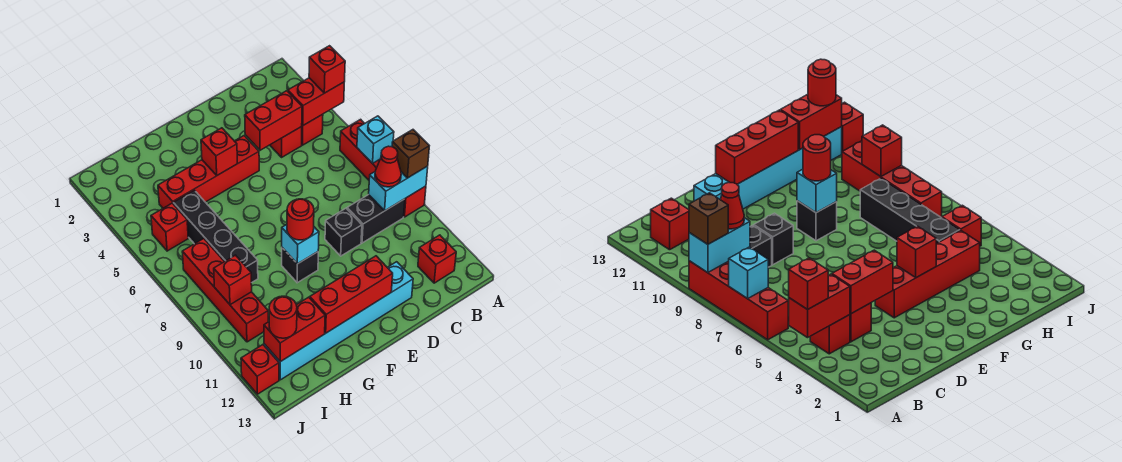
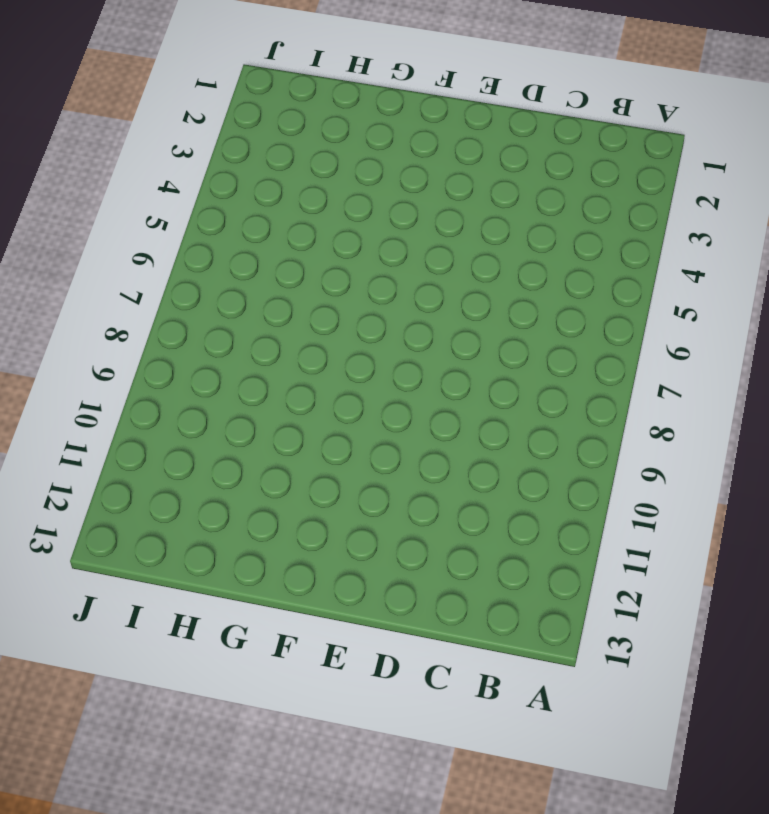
none -> red brick A6:A9 level 1
none -> red brick B4 level 1
none -> black brick B9:C9 level 1

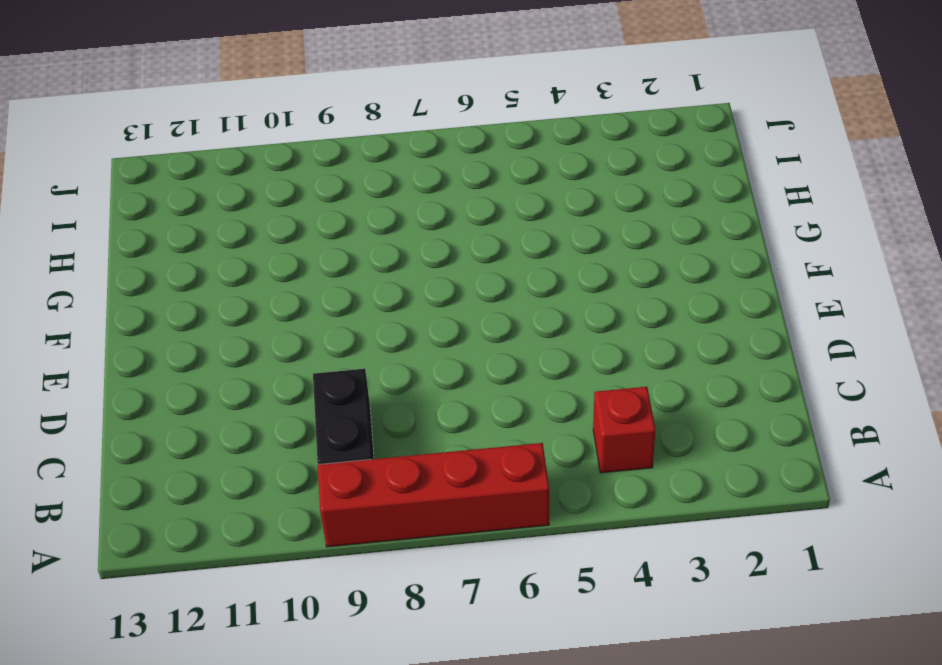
none -> red brick B12 level 1
none -> red brick C4 level 1
none -> black brick D9 level 1

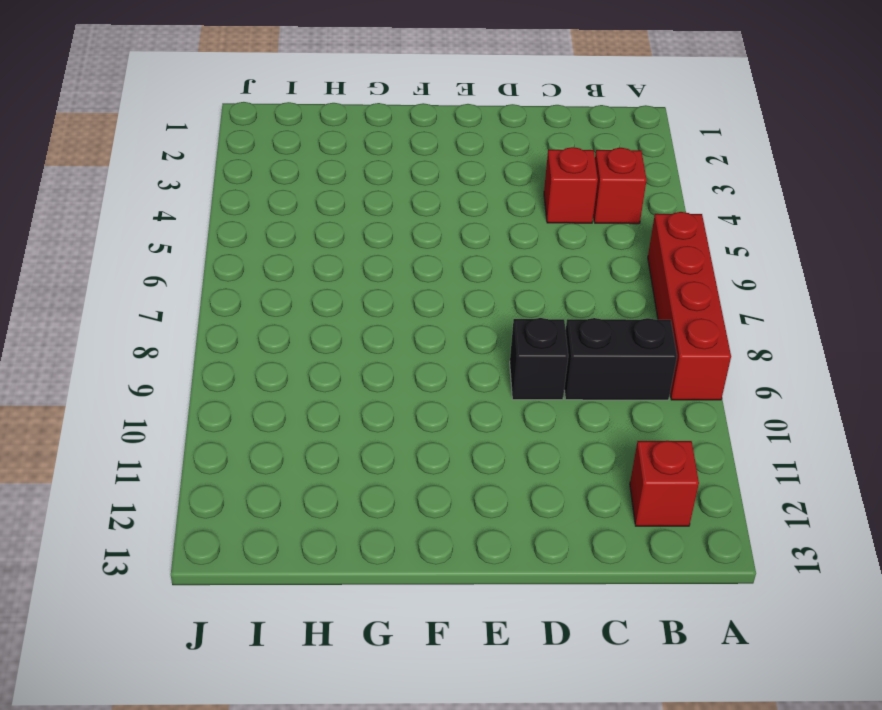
none -> cyan brick D12:I12 level 1
none -> red brick E4:H4 level 1
none -> black brick F9 level 1

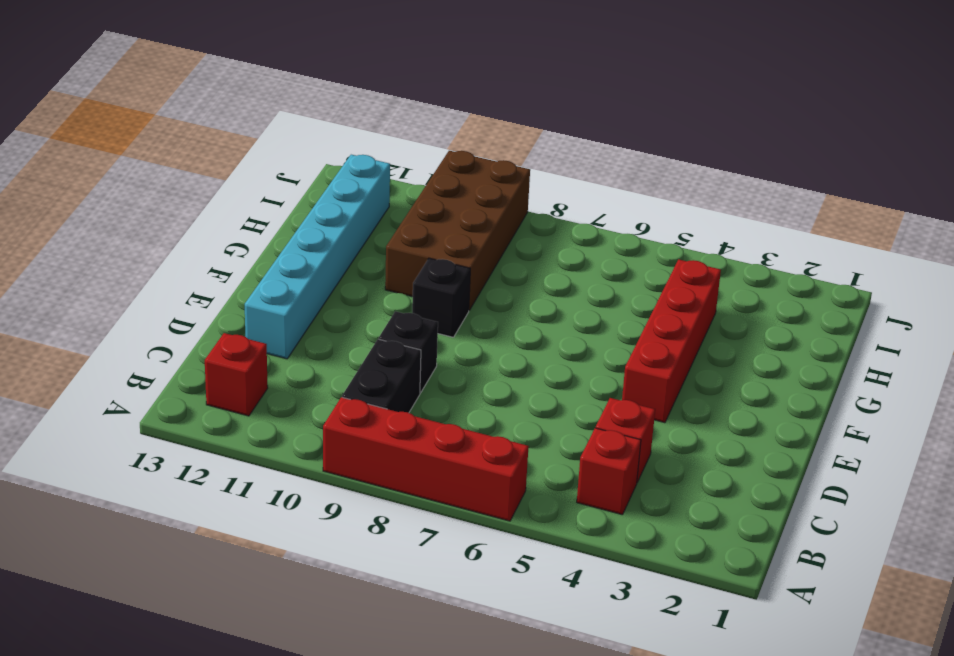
brown brick G9:J10 level 1 -> red brick I7:I10 level 1
none -> black brick H5:H8 level 1
none -> red brick I5 level 1
none -> red brick J12 level 1

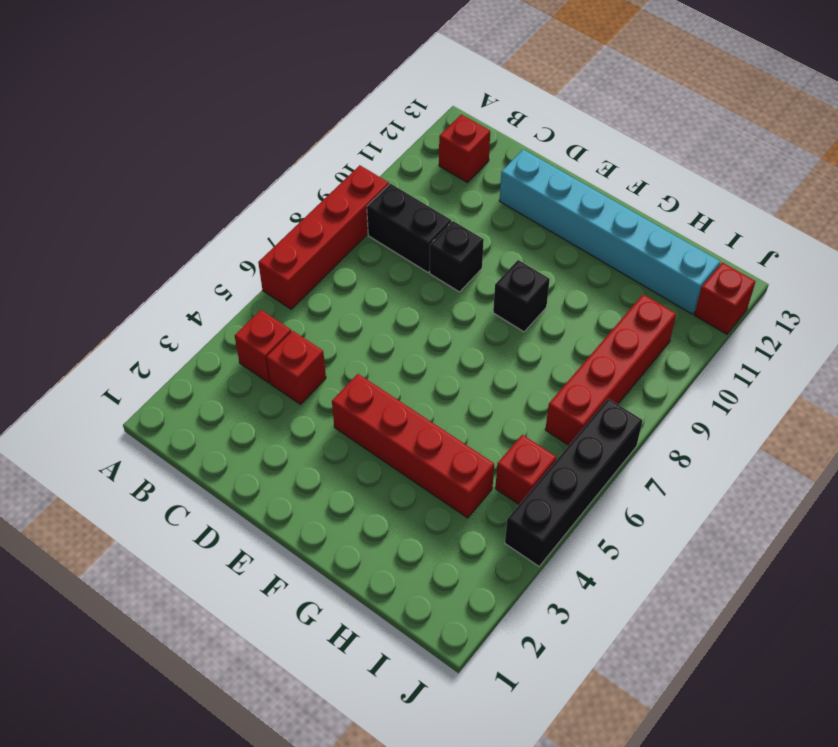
black brick J4:J7 level 1 -> black brick H5:H8 level 1
none -> red brick A4:B4 level 2
none -> cyan brick A7 level 2
none -> cyan brick A9:B9 level 2

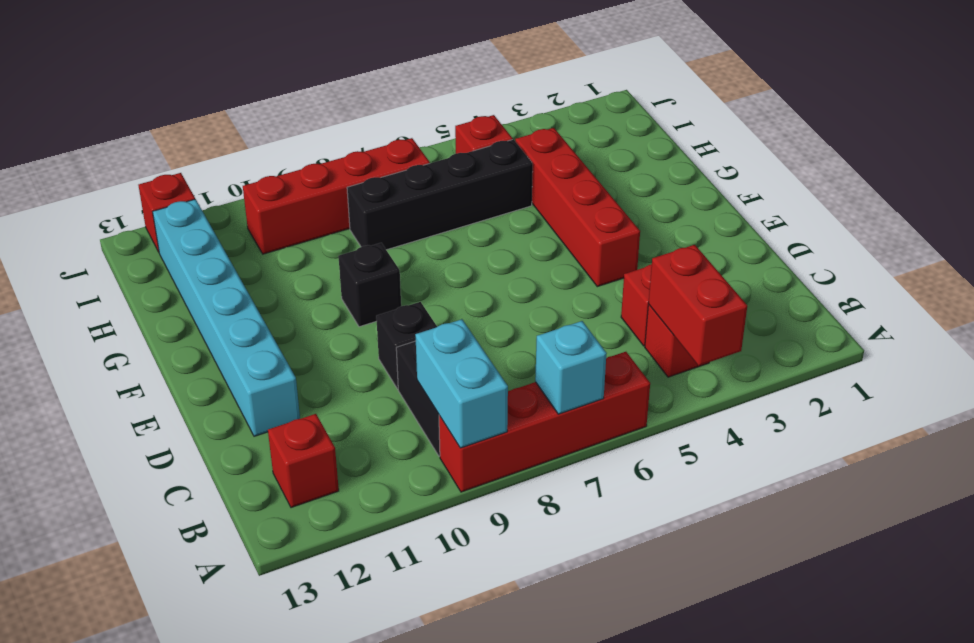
none -> red brick C4:D4 level 2
none -> red brick E12:G12 level 2
none -> red brick F4 level 2

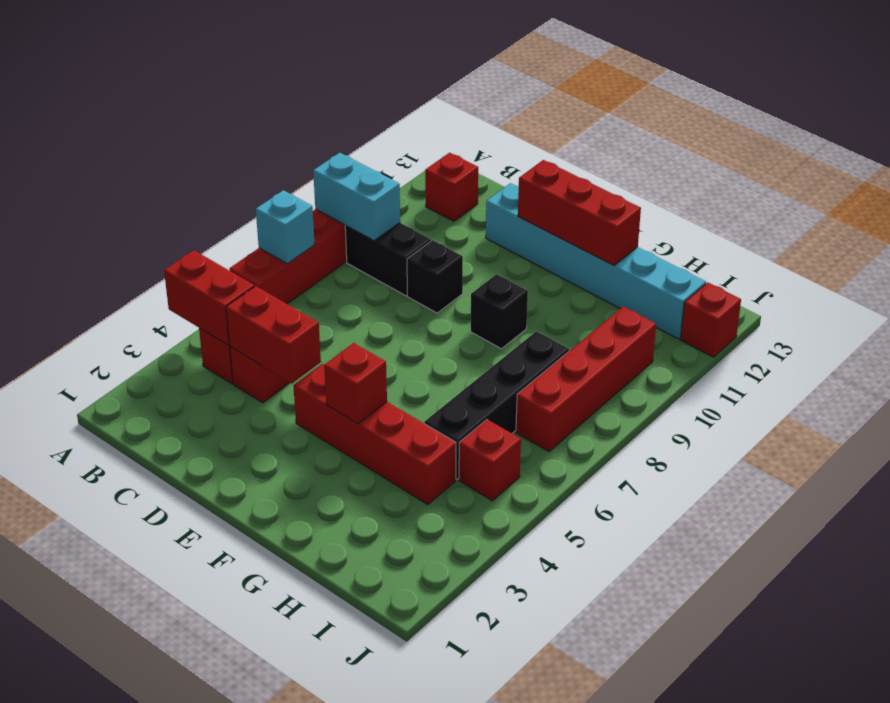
none -> cyan brick F9 level 2
none -> red brick H12:I12 level 2
none -> red brick I9 level 2

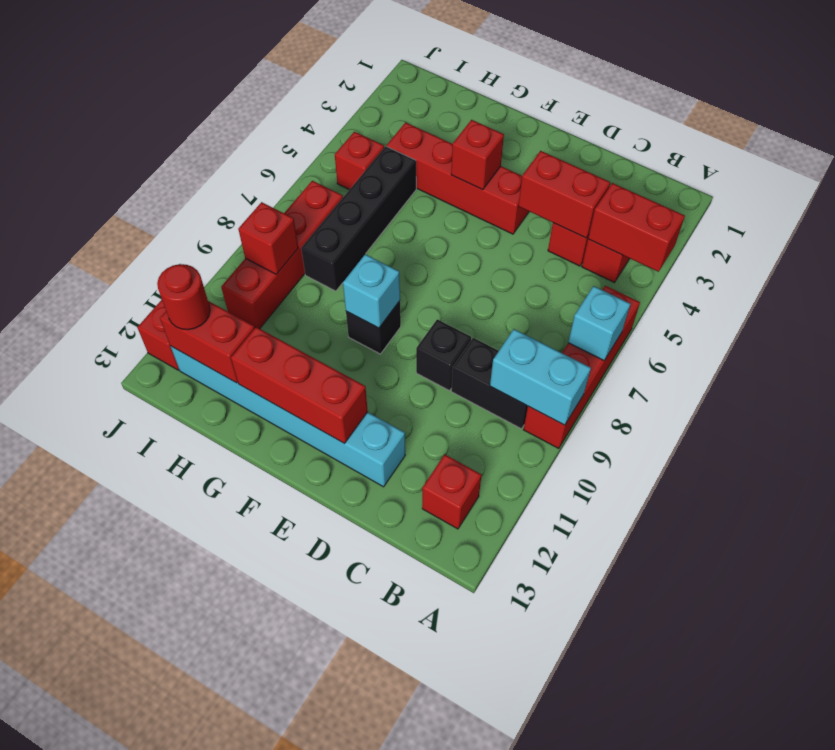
none -> red brick A4 level 3
none -> brown brick A9 level 3
none -> red cone B9 level 3

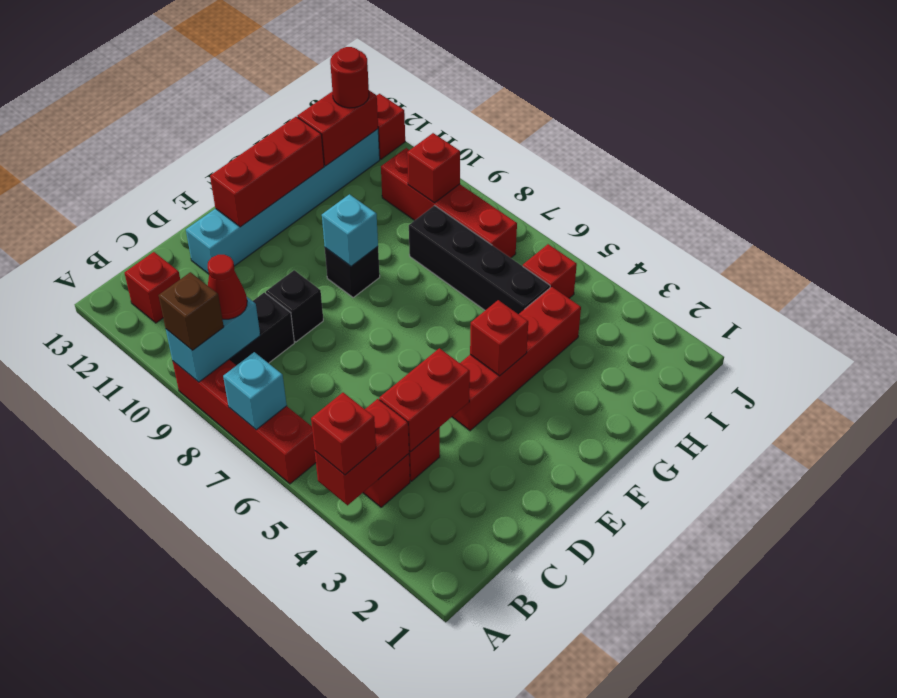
none -> red round brick F9 level 3

